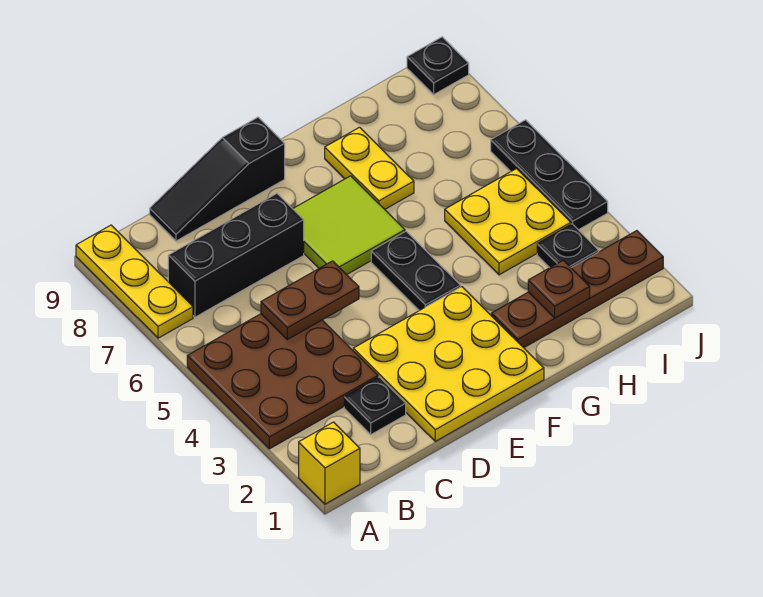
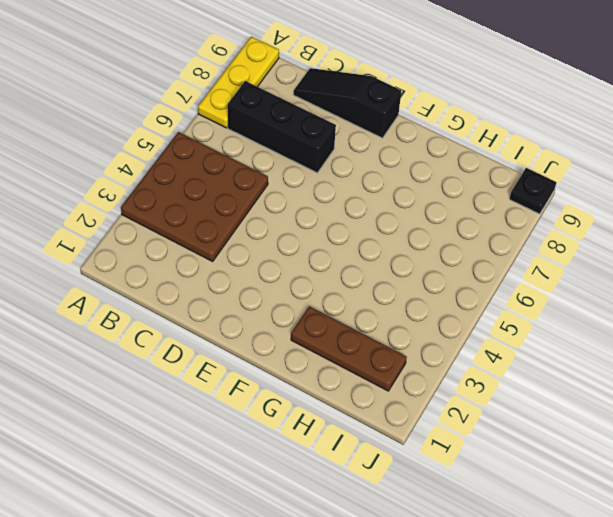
brown plate G2:I2 level 1 -> brown plate G2:J2 level 1
none -> yellow brick A1 level 1
none -> black plate C2 level 1
none -> yellow plate D1:F3 level 1

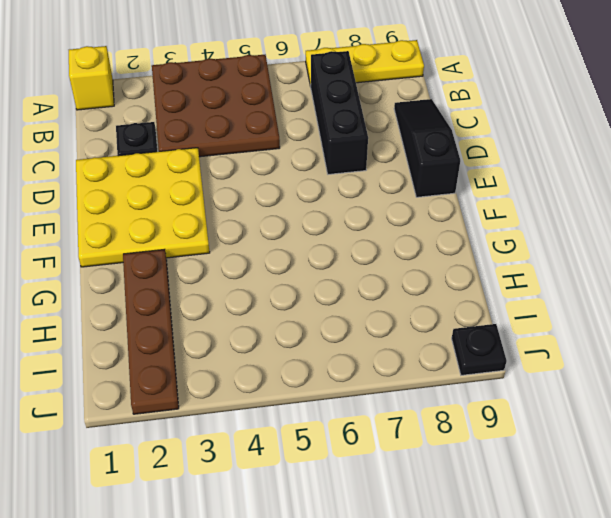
none -> lime tile E6:F7 level 1
none -> black plate F4:F5 level 1
none -> yellow plate G7:G8 level 1

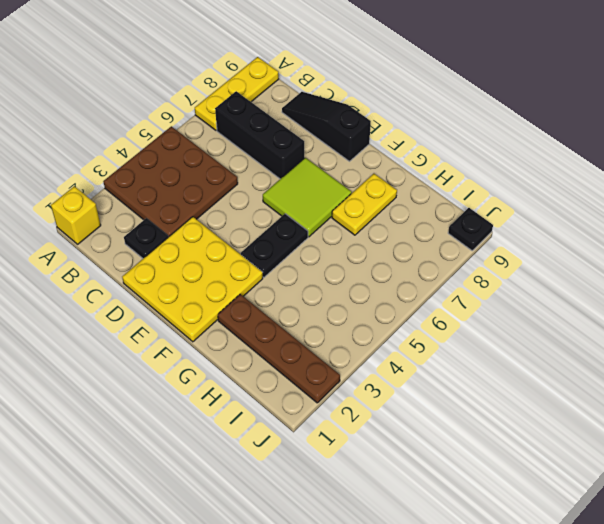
none -> yellow plate H4:I5 level 1
none -> black plate I3 level 1
none -> black plate J4:J6 level 1

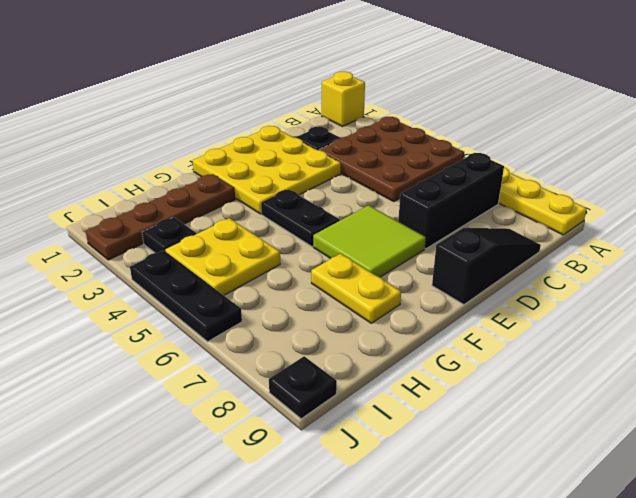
none -> brown plate C5:D5 level 2
none -> brown plate H2 level 2

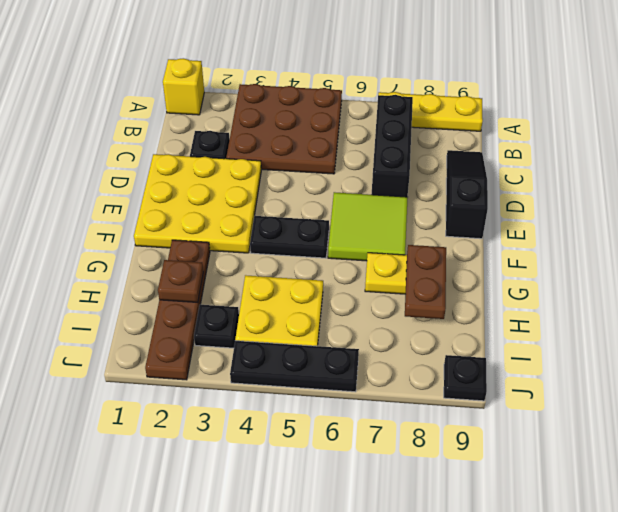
brown plate G8:H8 level 2 -> brown plate C5:D5 level 2

